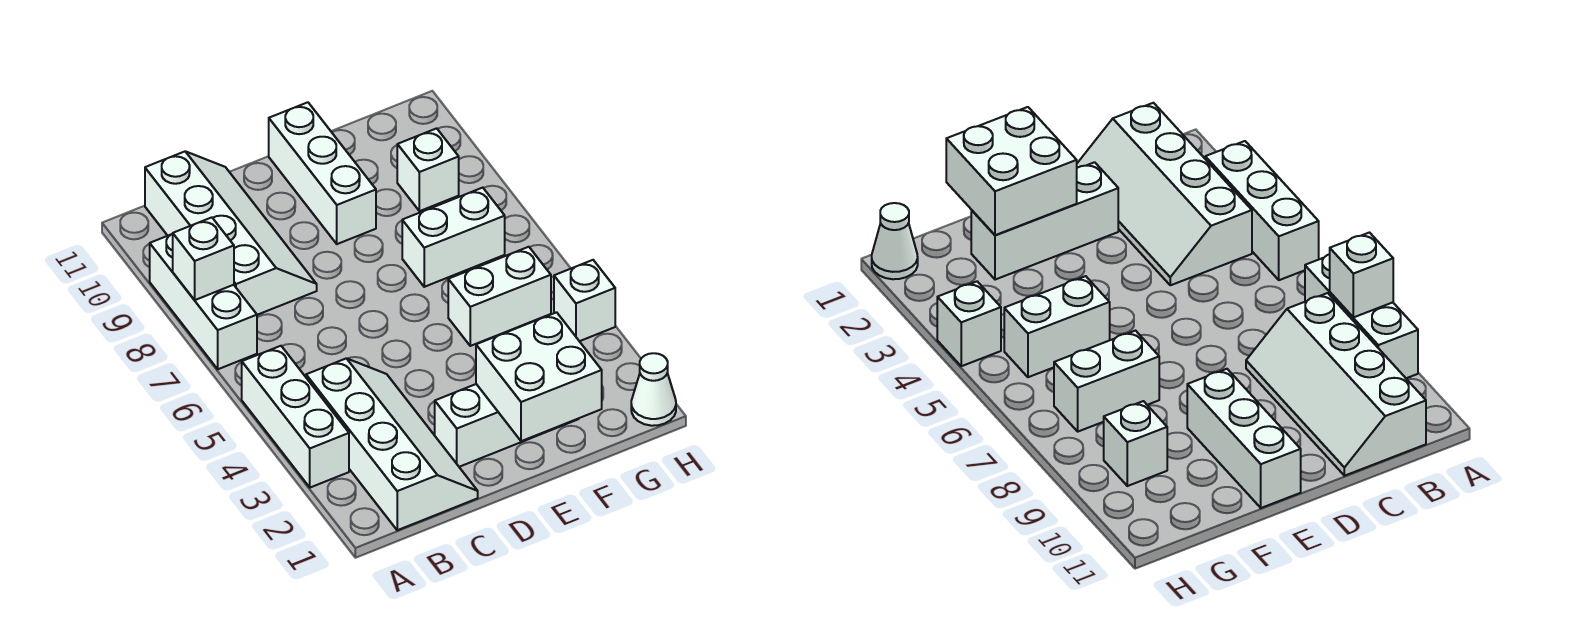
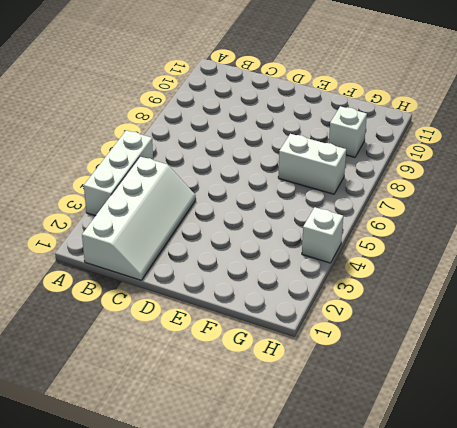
none -> white brick A7:A9 level 1
none -> white slope B8:C11 level 1 top B
none -> white brick D2:F2 level 1

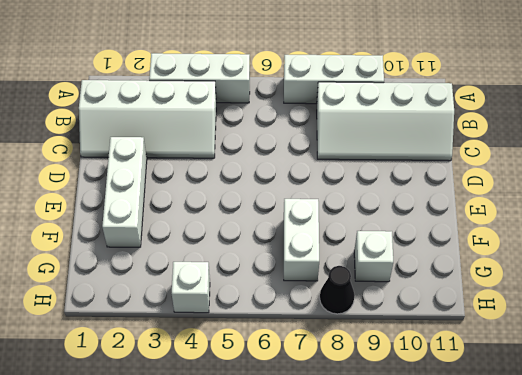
black cone H8 level 1 -> none
none -> white brick E9:E11 level 1
none -> white brick F5:G5 level 1
none -> white cone H1 level 1

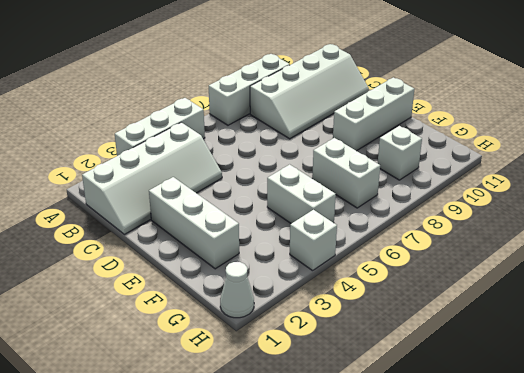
none -> white brick A8 level 2
none -> white brick E1:F2 level 2

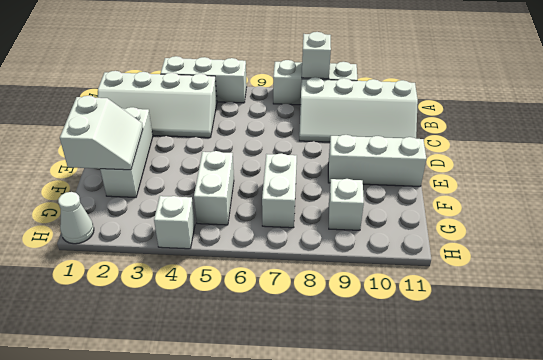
white slope E1:F2 level 2 top 1 -> white brick E1:F2 level 2

